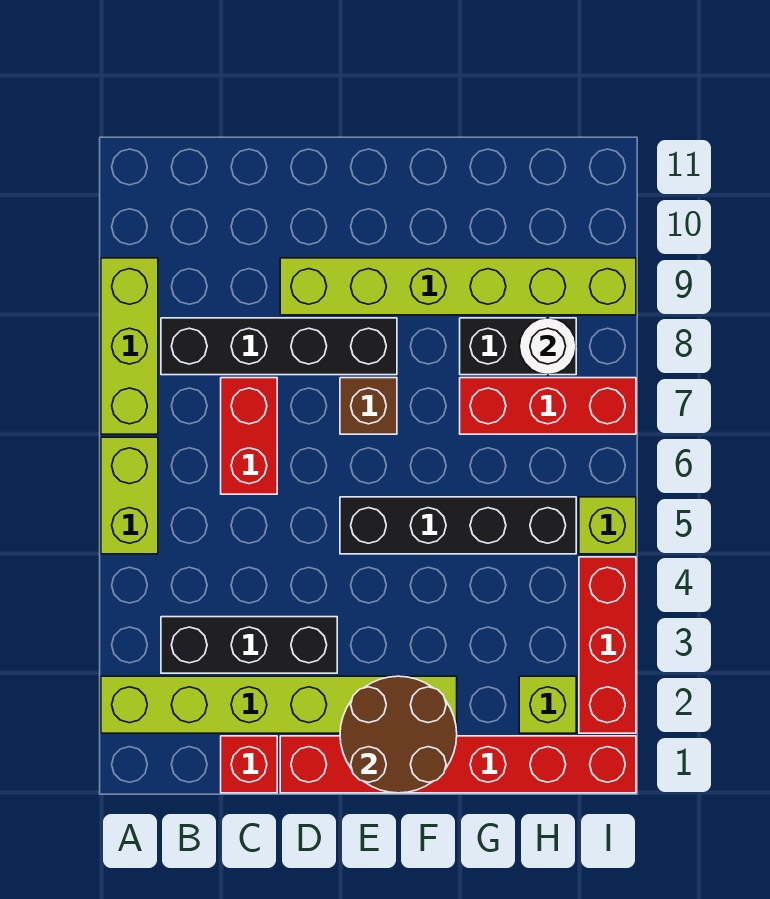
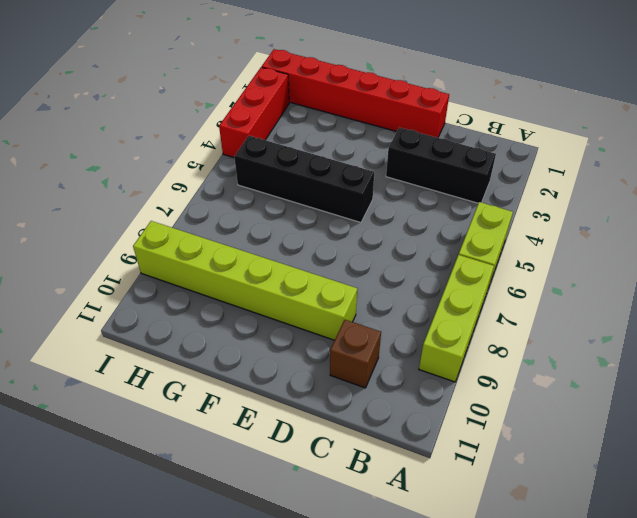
brown brick C10 level 1 -> brown brick E7 level 1
none -> lime brick A2:F2 level 1
none -> black brick B8:E8 level 1
none -> red brick C1 level 1

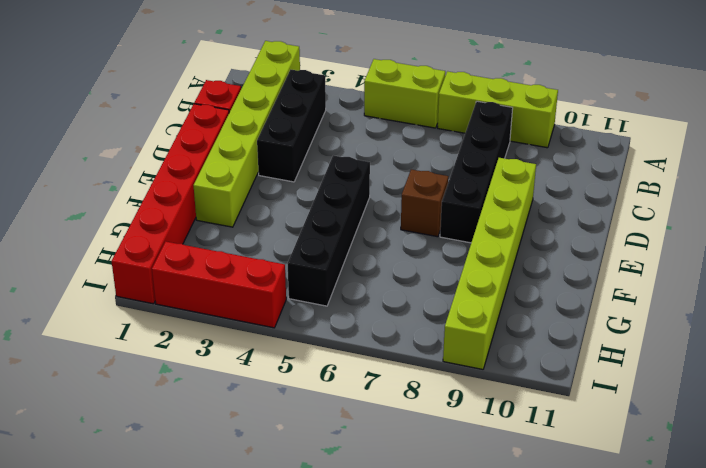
none -> red brick C6:C7 level 1
none -> red brick G7:I7 level 1
none -> black brick G8:H8 level 1

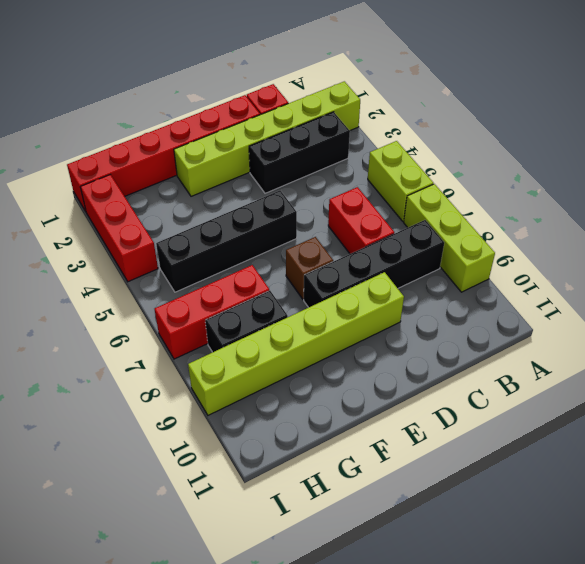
none -> lime brick H2 level 1
none -> lime brick I5 level 1
none -> brown round brick E1:F2 level 2

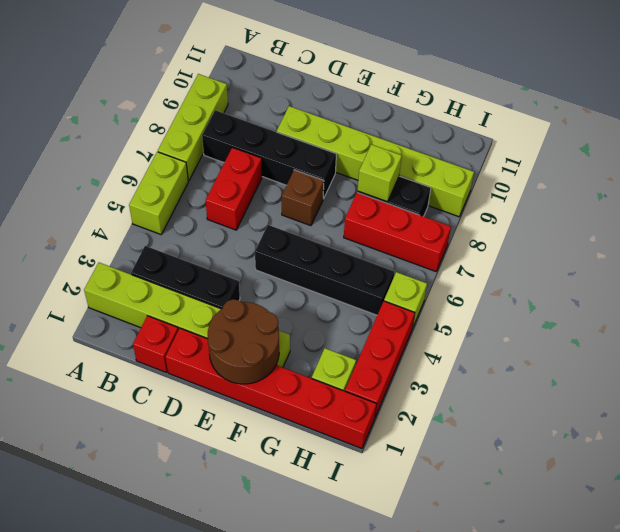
lime brick G8 level 2 -> none
none -> white round brick H8 level 2

